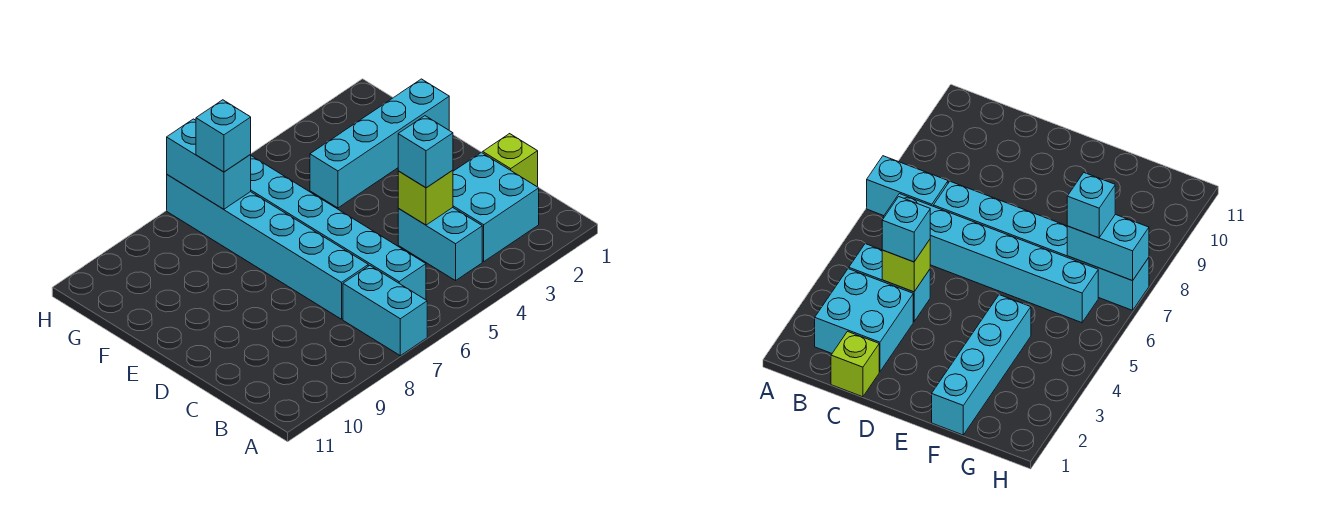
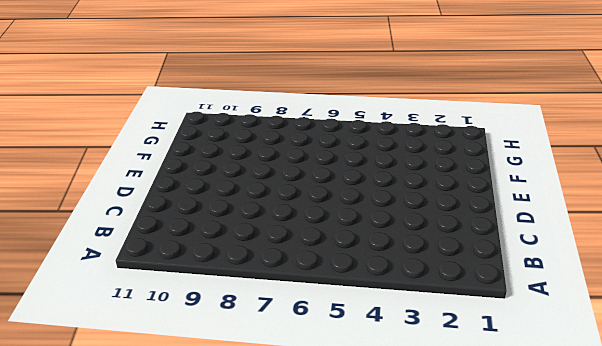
none -> cyan brick A7:B7 level 1
none -> cyan brick B2:C3 level 1

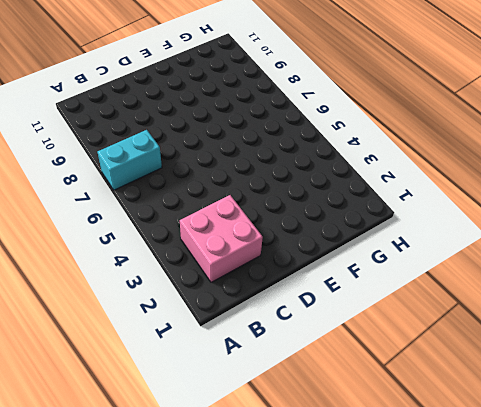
pink brick B2:C3 level 1 -> cyan brick B2:C3 level 1
none -> cyan brick B4:C4 level 1
none -> cyan brick B6:G6 level 1

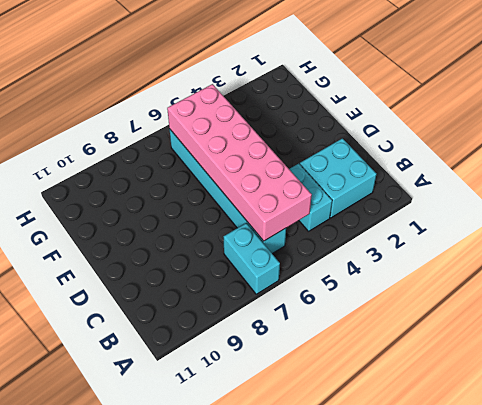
pink brick B5:G6 level 2 -> none
none -> lime brick C1 level 1
none -> cyan brick C7:H7 level 1

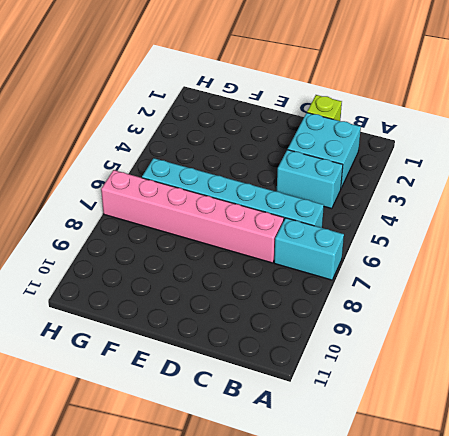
pink brick C7:H7 level 1 -> cyan brick C7:H7 level 1
none -> cyan brick F1:F4 level 1
none -> lime brick C4 level 2

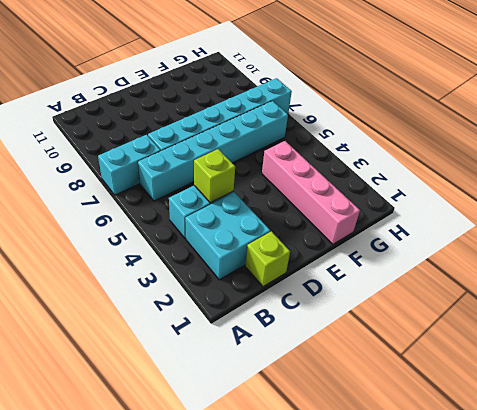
pink brick F1:F4 level 1 -> cyan brick F1:F4 level 1
none -> cyan brick G7:H7 level 2
none -> cyan brick C4 level 3

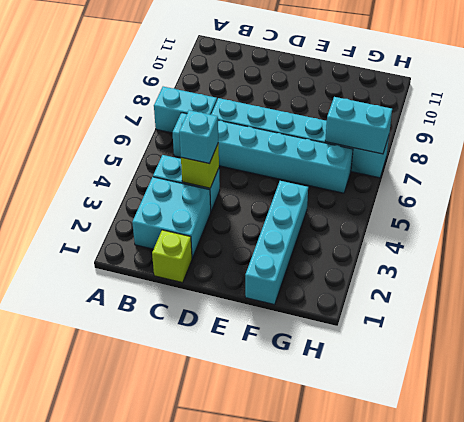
none -> cyan brick G7 level 3

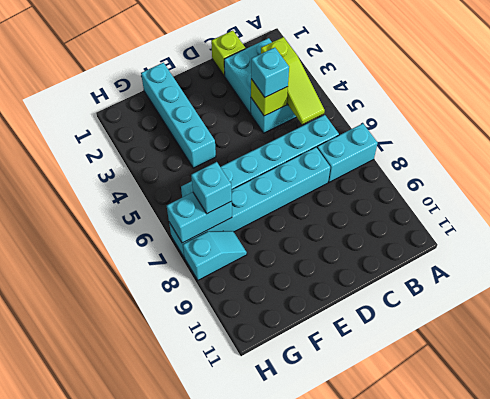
lime slope B3:B5 level 2 top 3 -> none
cyan slope G8:H8 level 1 top H -> none

